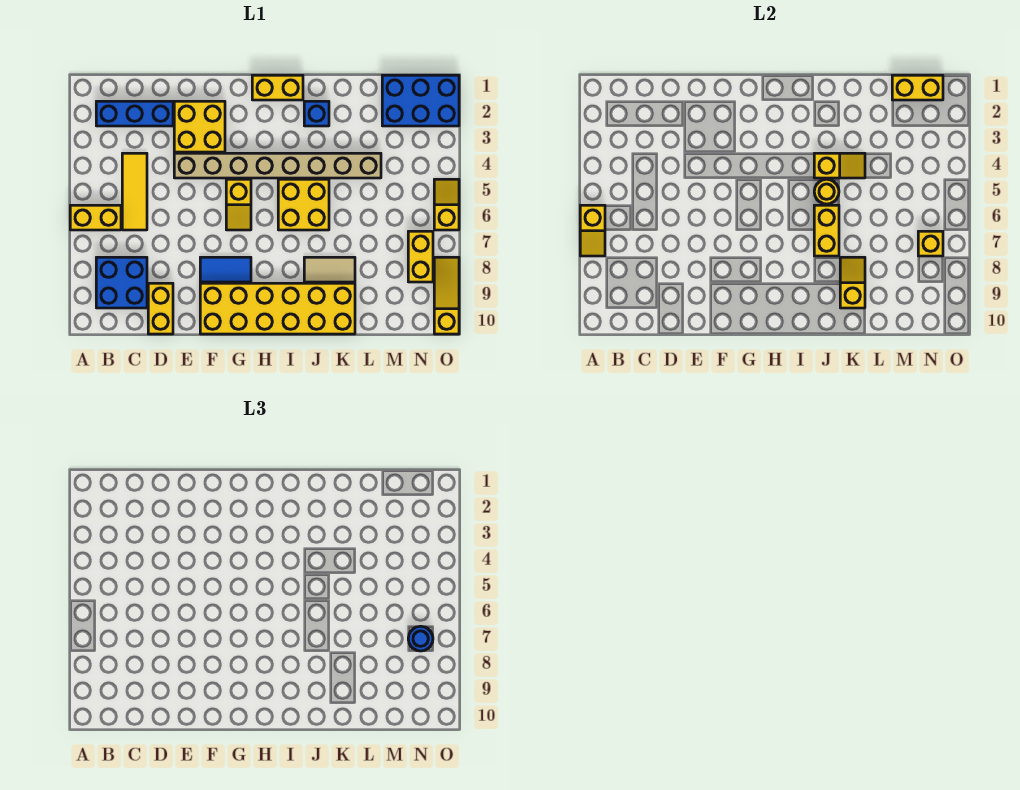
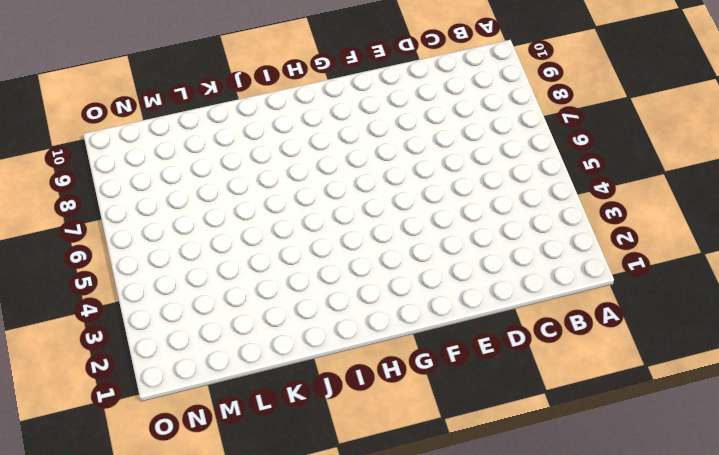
none -> yellow brick A6:B6 level 1
none -> blue brick B2:D2 level 1
none -> blue brick B8:C9 level 1

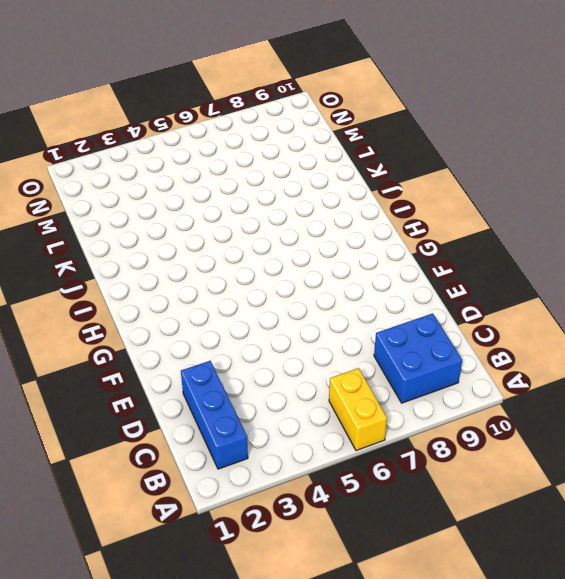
none -> yellow tile C4:C6 level 1
none -> yellow brick D9:D10 level 1
none -> yellow brick E2:F3 level 1

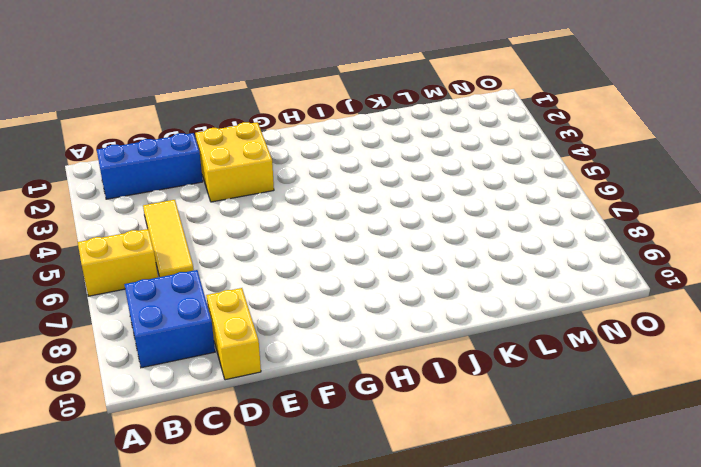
none -> tan brick E4:L4 level 1
none -> blue tile F8:G8 level 1
none -> yellow brick F9:K10 level 1

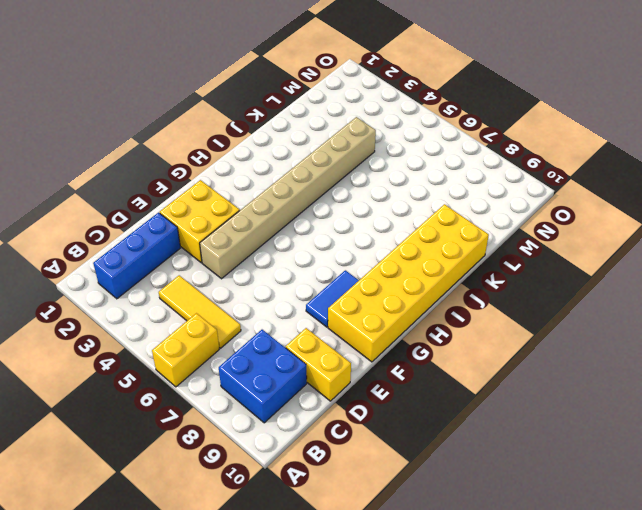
none -> yellow slope G5:G6 level 1 top 5
none -> yellow brick H1:I1 level 1
none -> yellow brick I5:J6 level 1

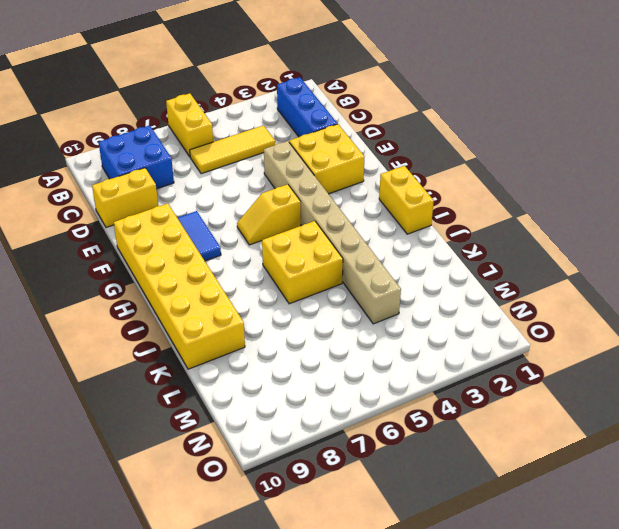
none -> blue brick J2 level 1
none -> tan tile J8:K8 level 1
none -> blue brick M1:O2 level 1

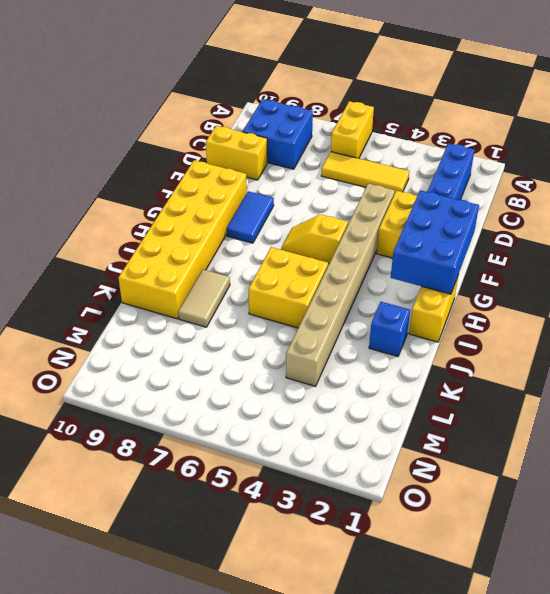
blue brick F1:H2 level 2 -> blue brick M1:O2 level 1
none -> yellow brick N7:N8 level 1
none -> yellow slope O5:O6 level 1 top 6
none -> yellow slope O8:O10 level 1 top 10

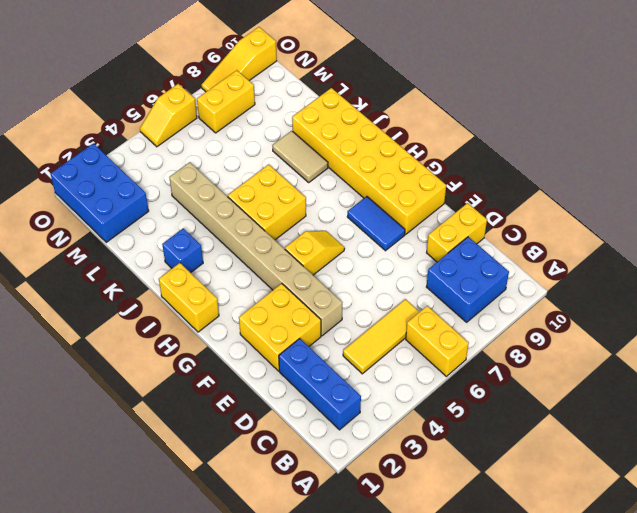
none -> yellow slope A6:A7 level 2 top 6
none -> yellow slope J4:K4 level 2 top J
none -> yellow round brick J5 level 2

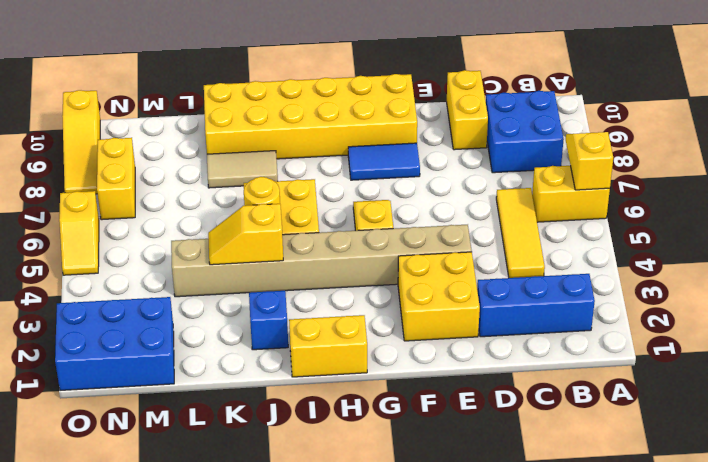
none -> yellow brick J6:J7 level 2
none -> yellow slope K8:K9 level 2 top 9
none -> yellow brick M1:N1 level 2

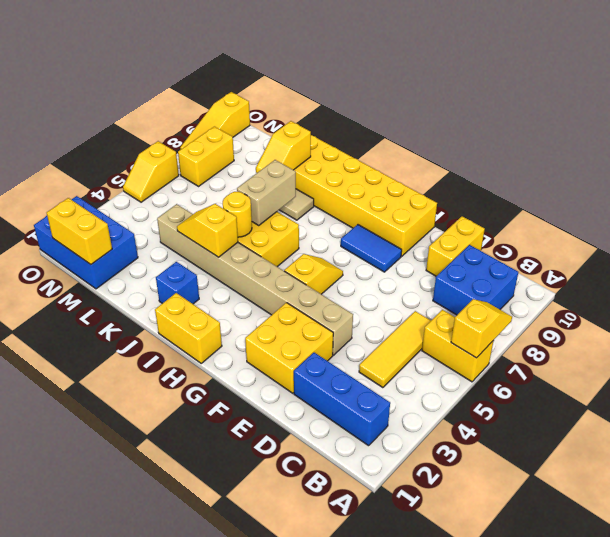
tan brick J6:J7 level 2 -> yellow brick J6:J7 level 2
none -> yellow brick N7 level 2
none -> blue round brick N7 level 3

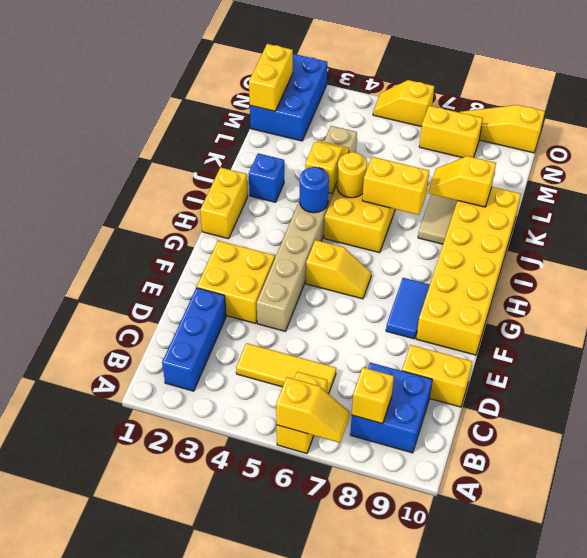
yellow brick B8 level 2 -> yellow brick N7 level 2
blue round brick I4 level 2 -> blue round brick N7 level 3

